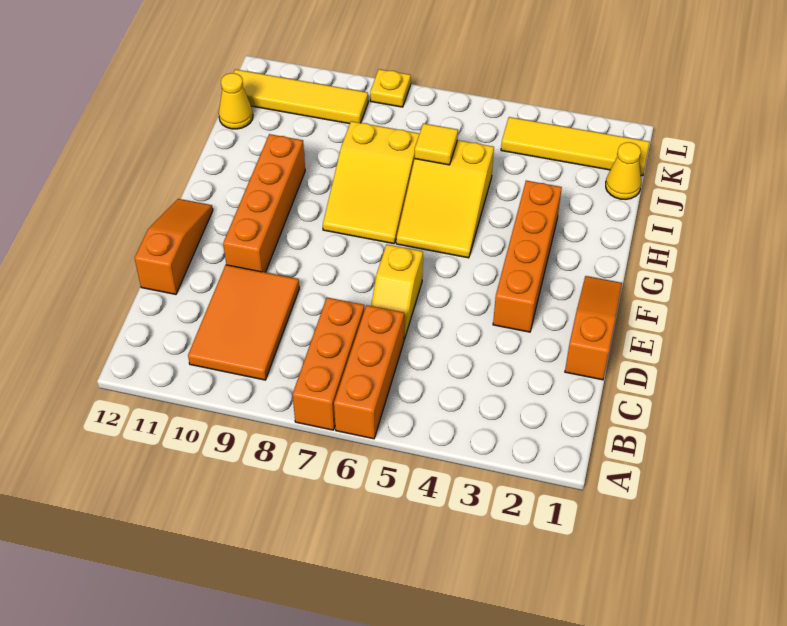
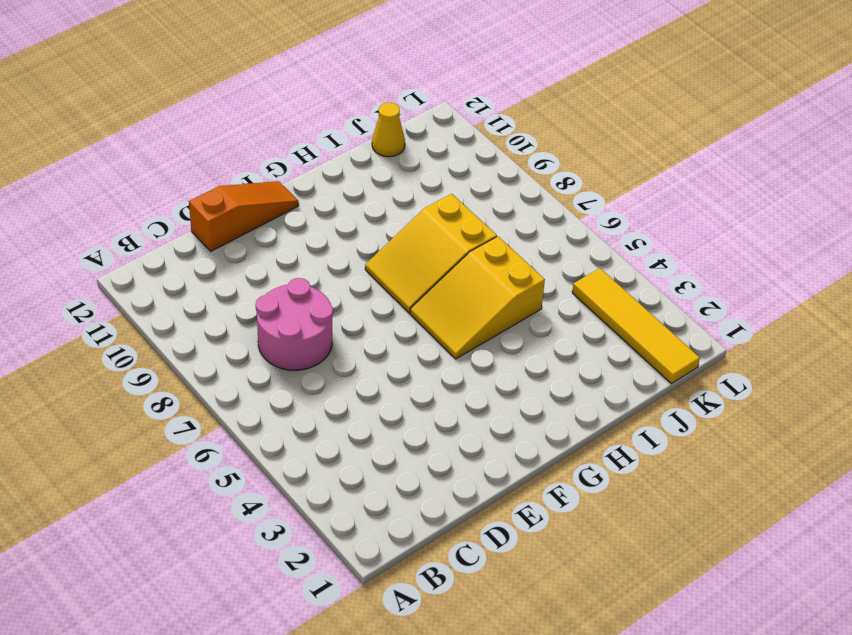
pink round brick C7:D8 level 1 -> orange brick A7:C7 level 1
none -> orange brick A6:C6 level 1
none -> orange tile B9:D10 level 1
none -> orange slope D1:F1 level 1 top D

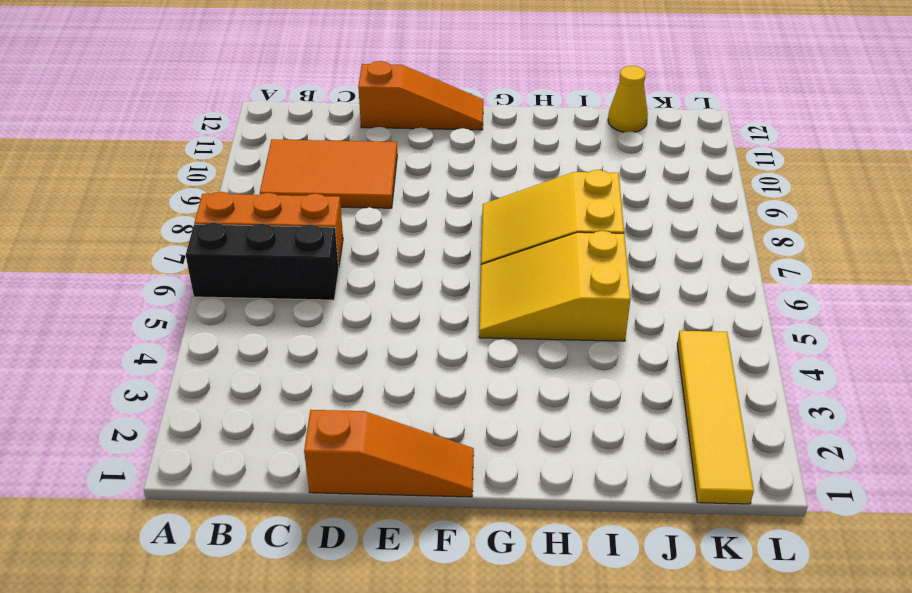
black brick A6:C6 level 1 -> orange brick A6:C6 level 1
none -> yellow slope D6:E6 level 1 top E
none -> orange brick E3:H3 level 1
none -> orange brick E10:H10 level 1

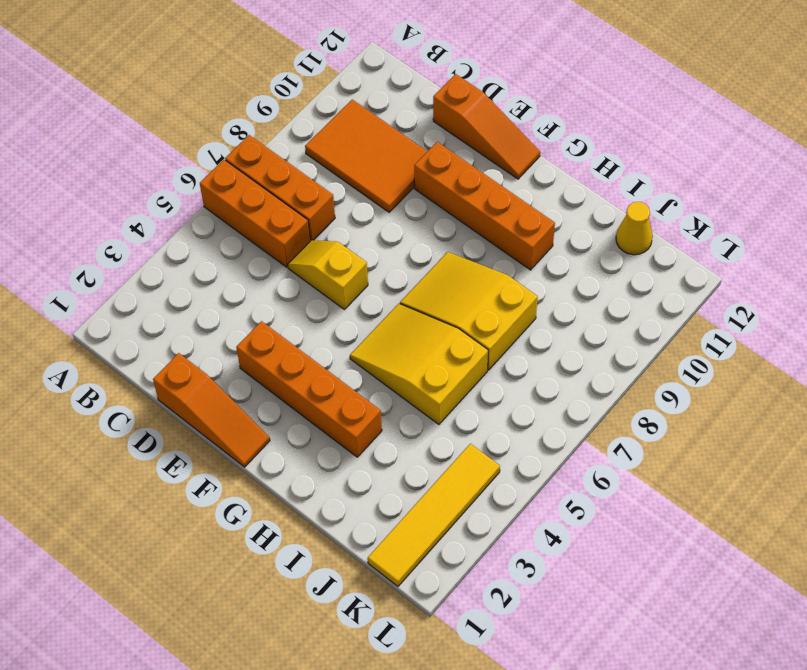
none -> yellow cone J1 level 1
none -> yellow tile K9:K12 level 1
none -> yellow plate L8 level 1

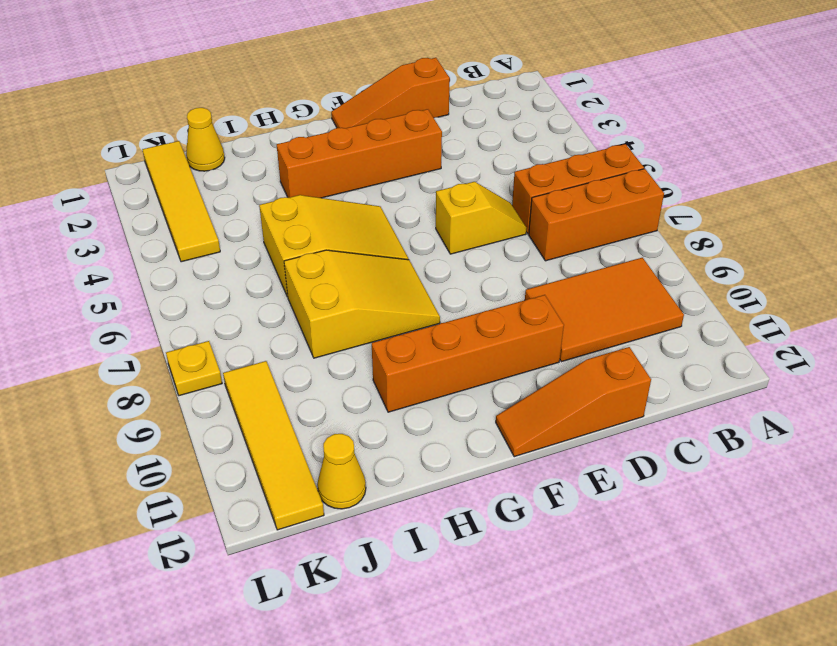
none -> yellow tile I6 level 2

